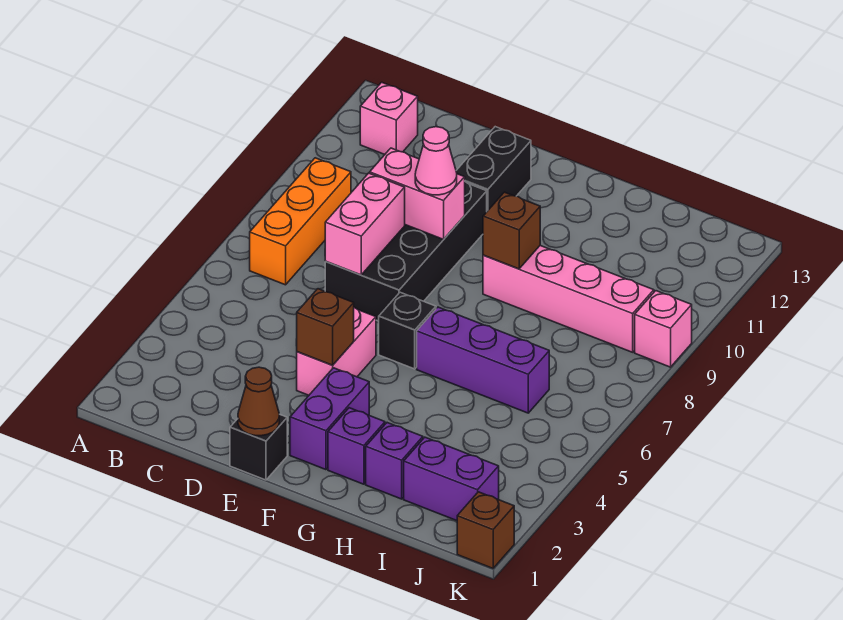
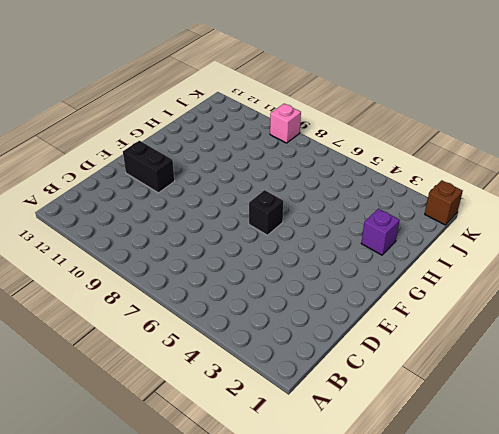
none -> orange brick B7:B9 level 1
none -> pink brick B12 level 1
none -> black brick D7:E10 level 1

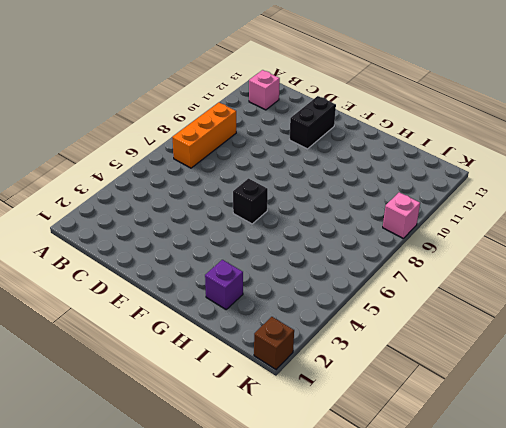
none -> black brick D7:E10 level 1
none -> black brick E1 level 1
none -> pink brick E4:E5 level 1

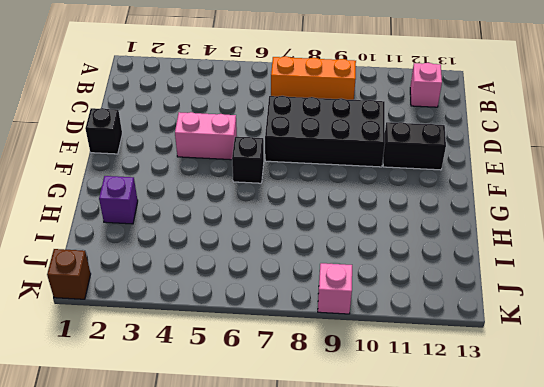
none -> purple brick F2:F3 level 1
none -> purple brick G2 level 1
none -> purple brick G6:I6 level 1

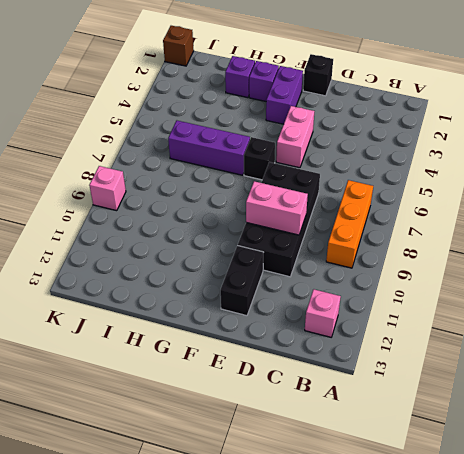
none -> pink brick G9:J9 level 1
none -> purple brick I2:J2 level 1
none -> pink brick D7:D8 level 2

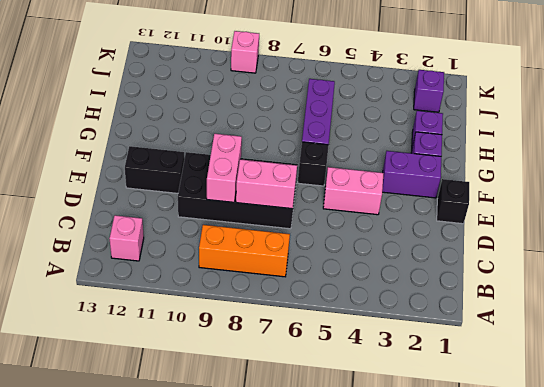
purple brick J2 level 1 -> purple brick I2:J2 level 1
none -> pink brick G9:J9 level 1
none -> brown brick K1 level 1
none -> brown cone E1 level 2

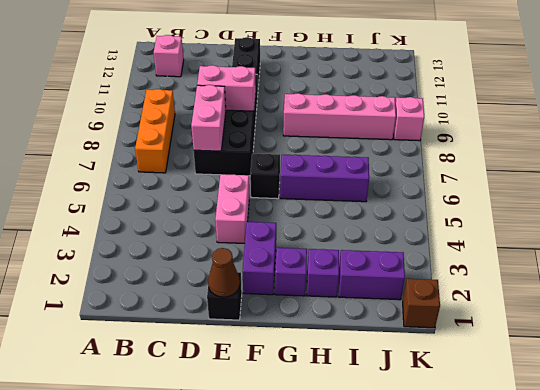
none -> brown brick E4 level 2
none -> brown brick G9 level 2
none -> pink cone E9 level 3

